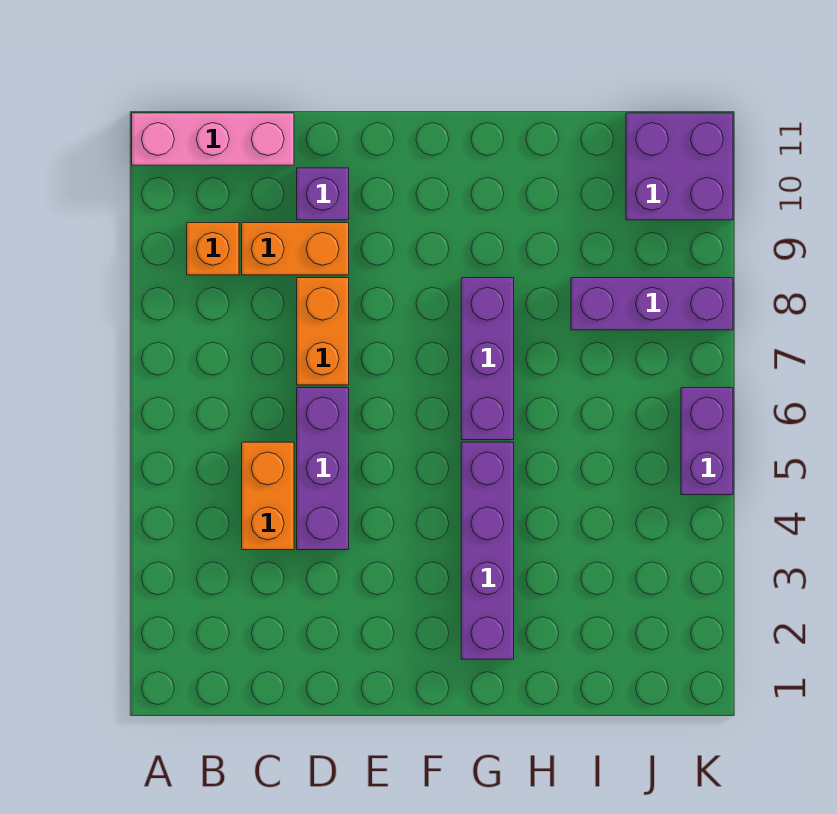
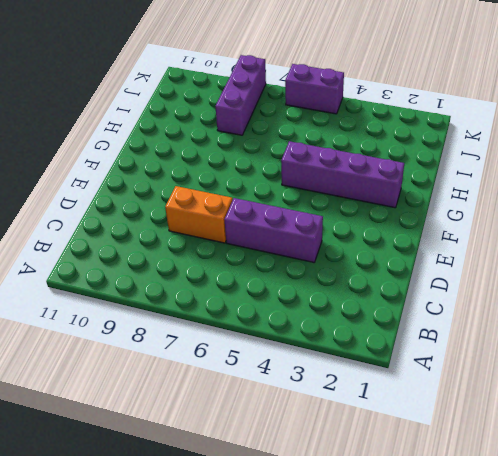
none -> pink brick A11:C11 level 1
none -> orange brick B9 level 1
none -> orange brick C4:C5 level 1

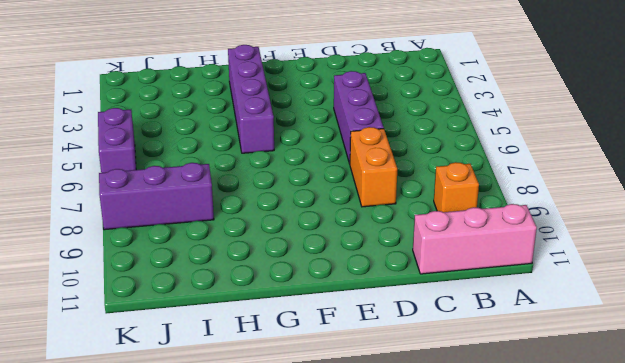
none -> orange brick C4:C5 level 1
none -> orange brick C9:D9 level 1
none -> purple brick D10 level 1

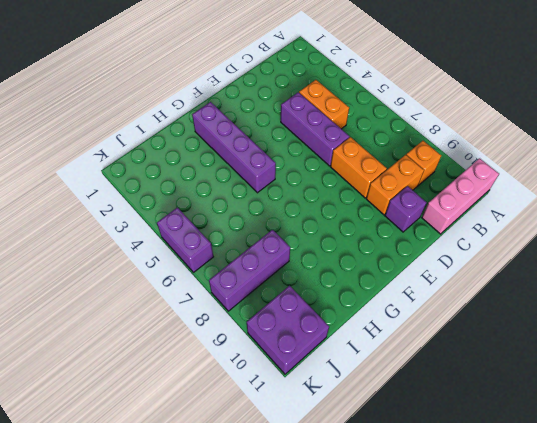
none -> purple brick G6:G8 level 1

